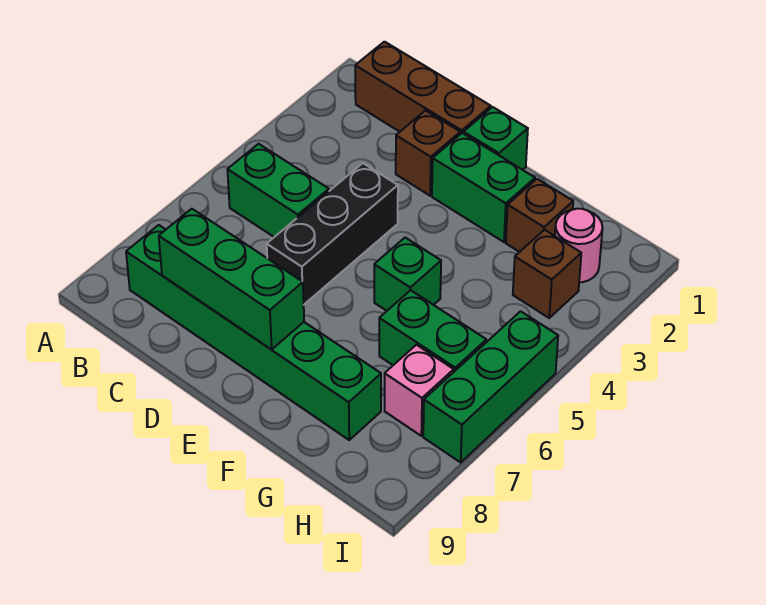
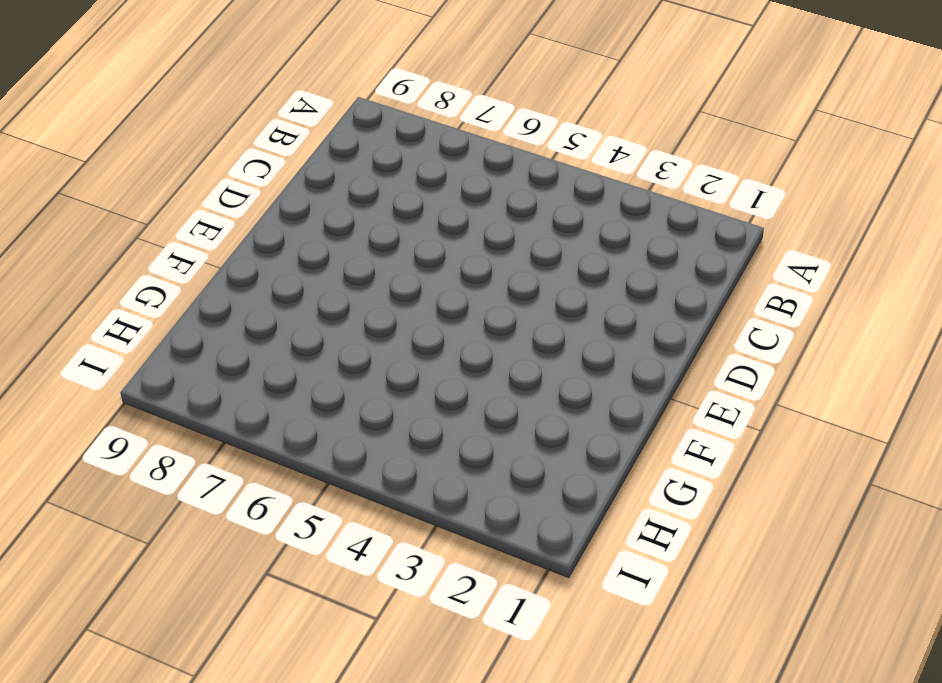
none -> brown brick B1:D1 level 1
none -> green brick B5:C5 level 1
none -> green brick B8:G8 level 1

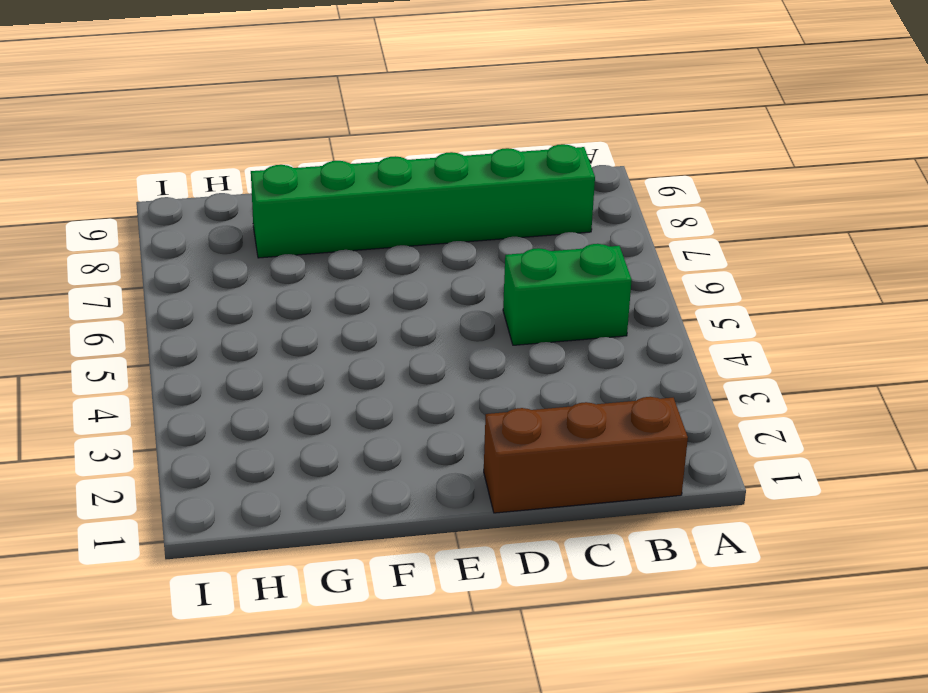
none -> brown brick D2 level 1
none -> black brick D4:D6 level 1
none -> green brick E1 level 1

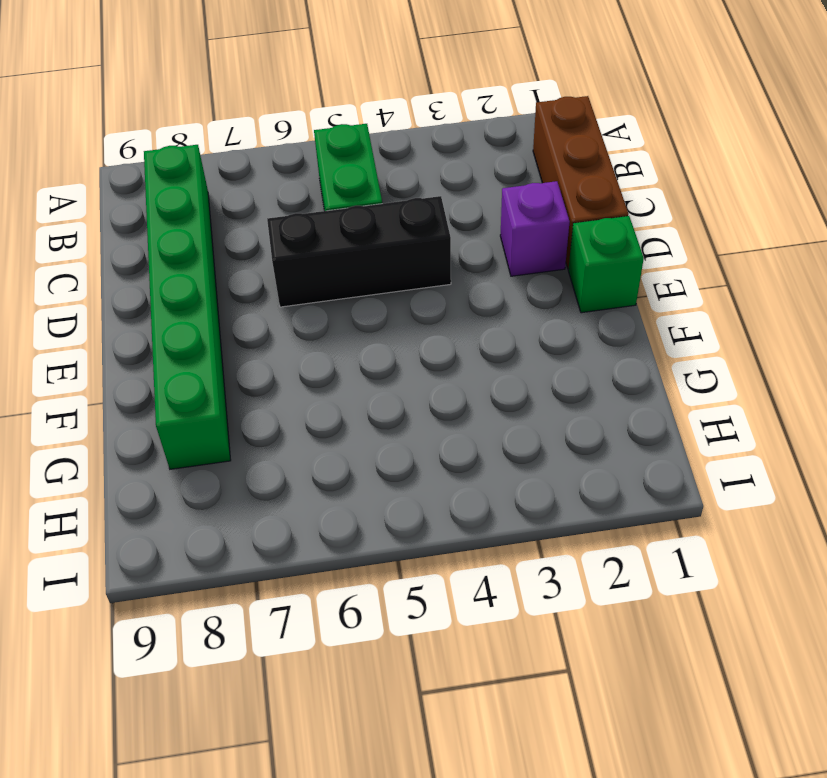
purple brick D2 level 1 -> brown brick D2 level 1
none -> green brick E2:F2 level 1
none -> green brick F5 level 1
none -> brown brick G2 level 1

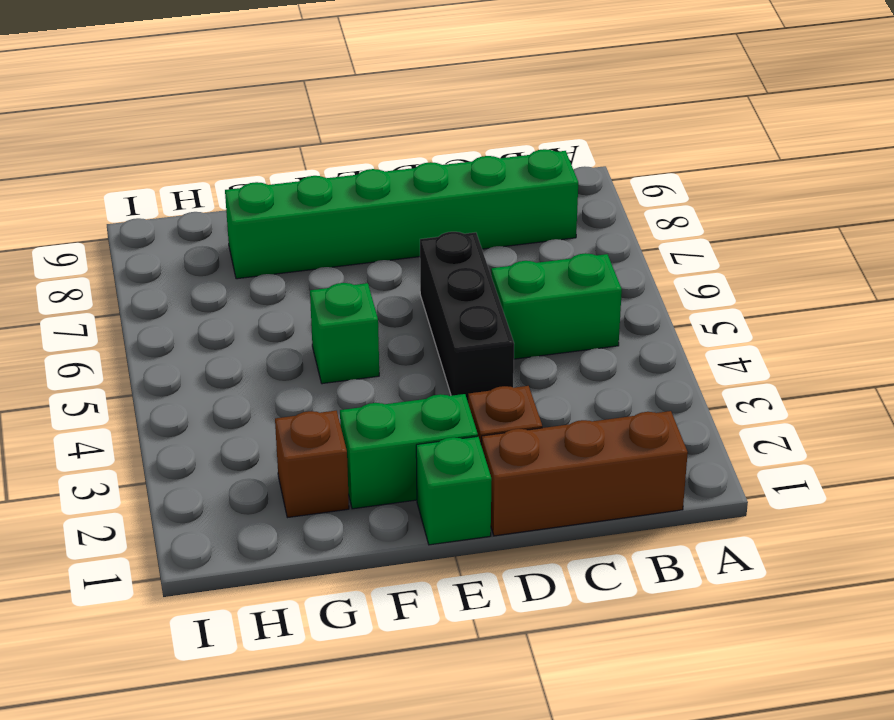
none -> green brick G6:H6 level 1
none -> pink round brick H2 level 1
none -> brown brick H3 level 1

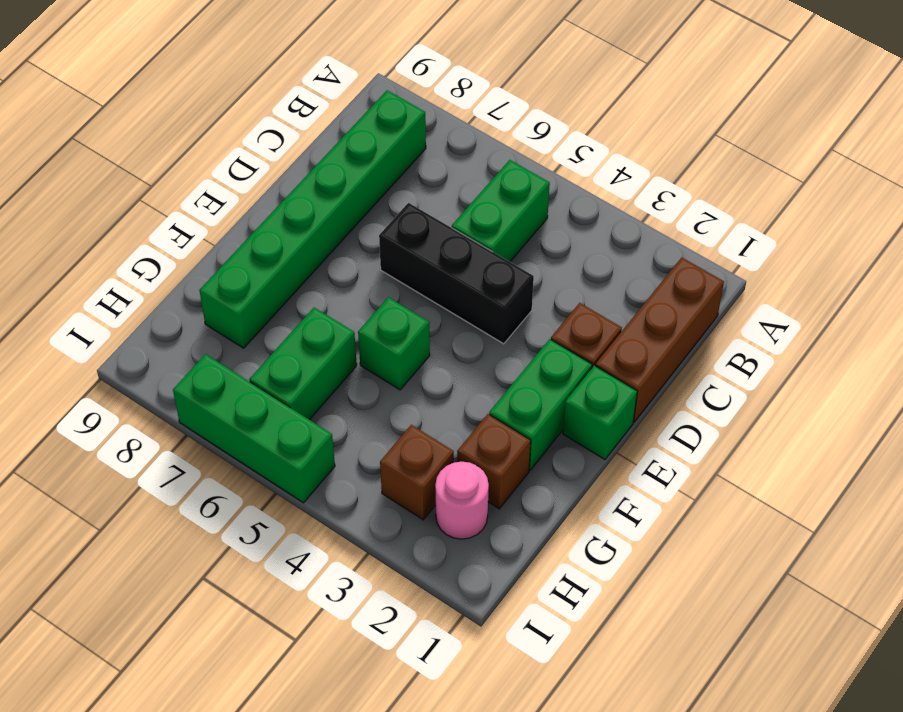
none -> pink brick H7 level 1
none -> green brick C8:E8 level 2

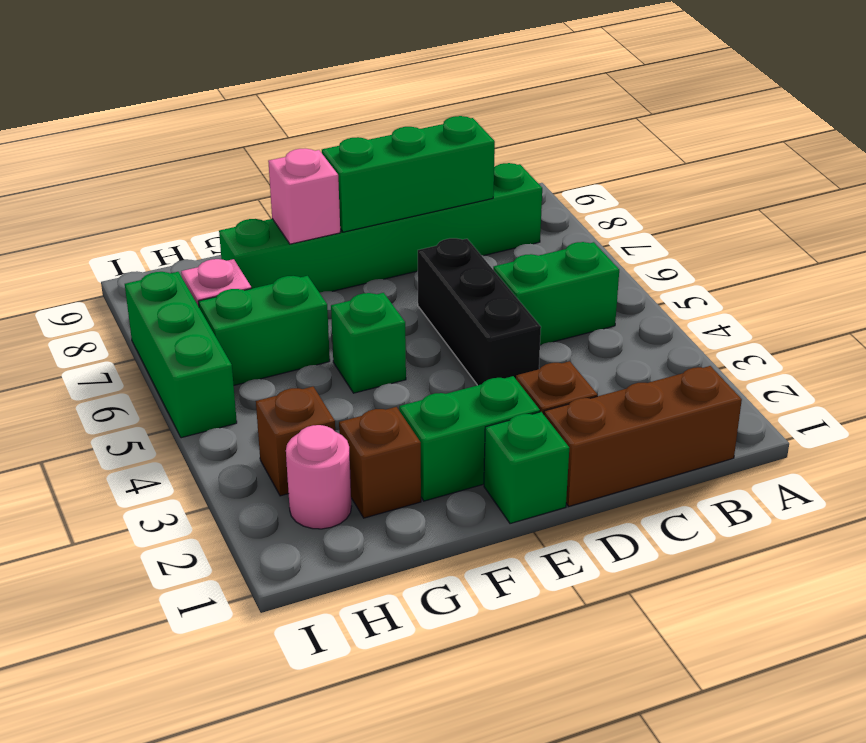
pink brick F8 level 2 -> none

